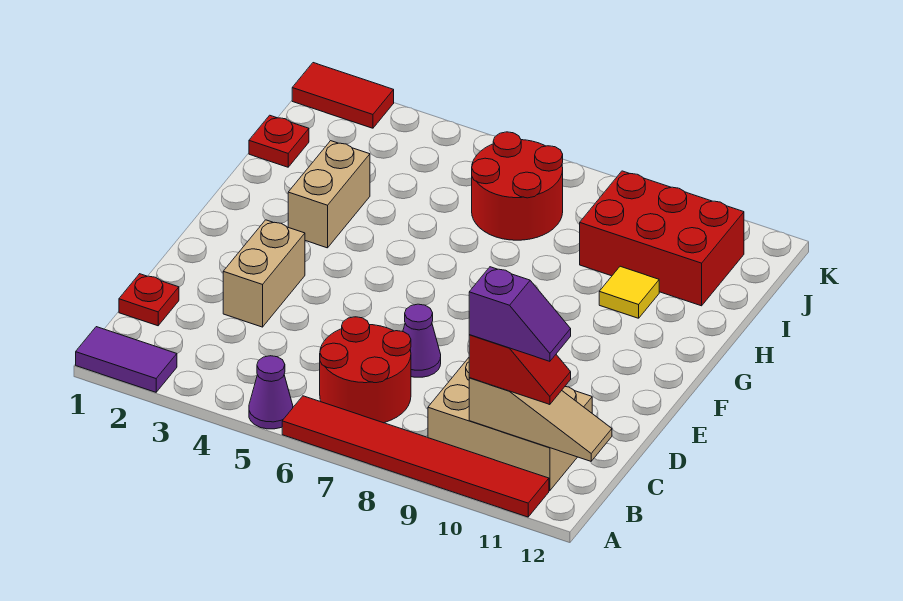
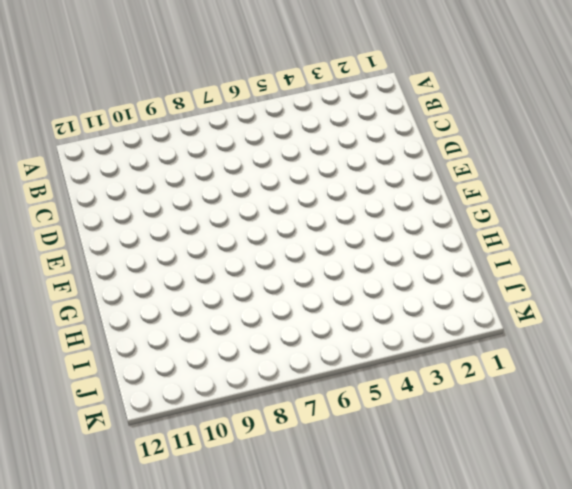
none -> purple tile A1:A2 level 1
none -> purple cone A5 level 1
none -> red tile A6:A11 level 1

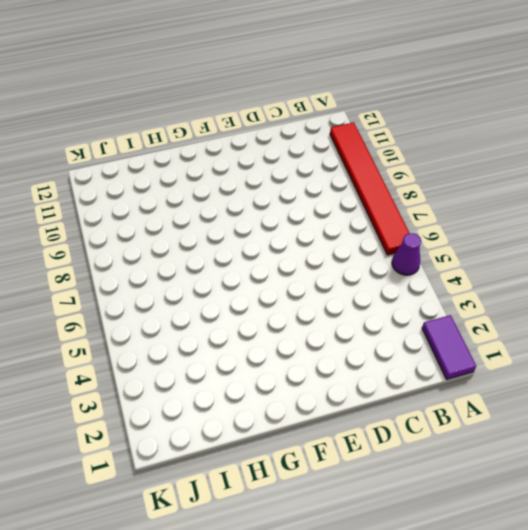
none -> red round brick B6:C7 level 1
none -> tan brick B9:C11 level 1
none -> red plate C1 level 1

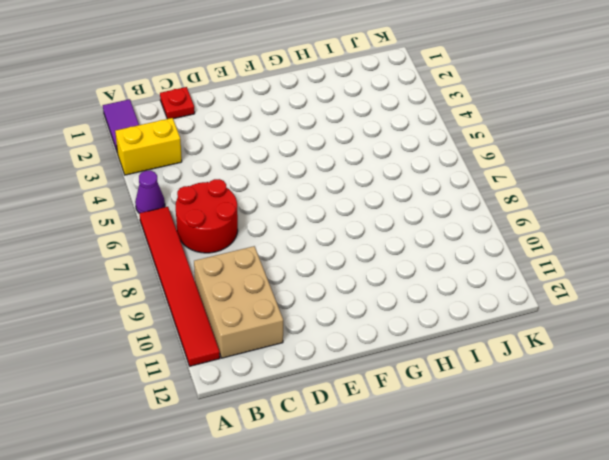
yellow brick A3:B3 level 1 -> none
none -> tan brick D3:E3 level 1
none -> purple cone D7 level 1
none -> tan brick G3:H3 level 1

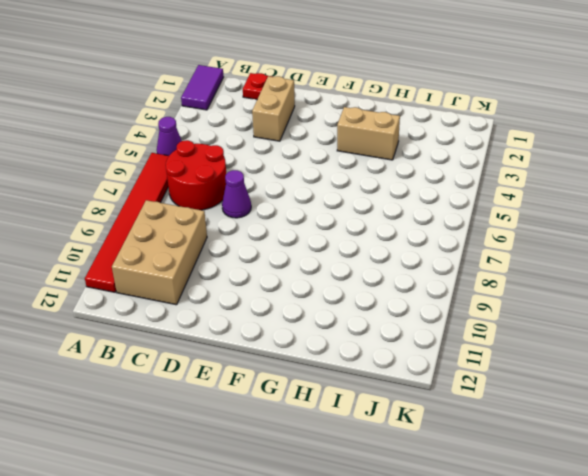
tan brick D2:D3 level 1 -> tan brick D3:E3 level 1
none -> yellow tile H10 level 1
none -> red plate I1 level 1
none -> red round brick I6:J7 level 1

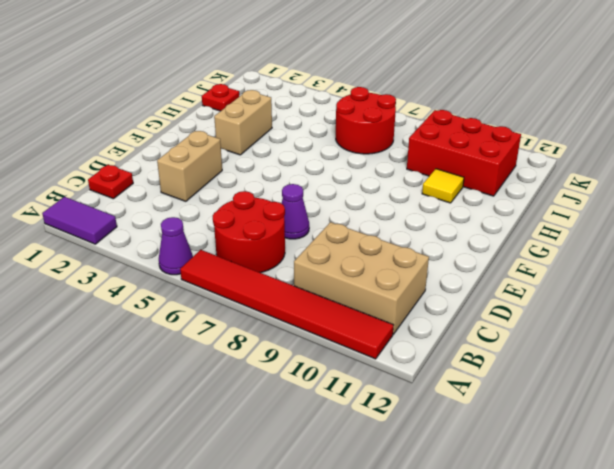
none -> red tile K1:K2 level 1
none -> tan slope B10:B12 level 2 top 10
none -> red slope B10:B11 level 3 top 10

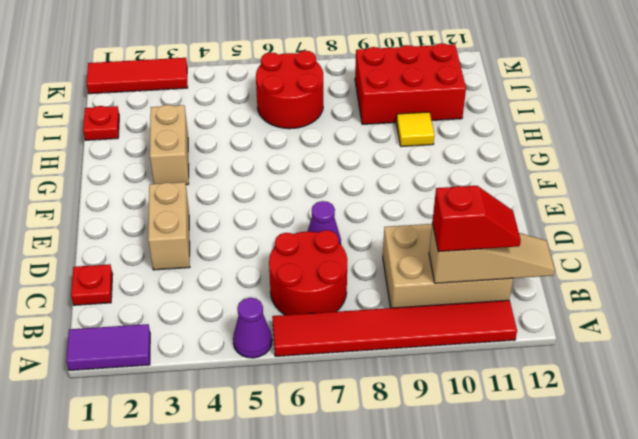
red tile K1:K3 level 1 -> red tile K1:K2 level 1
none -> purple slope B10:B11 level 4 top 10

